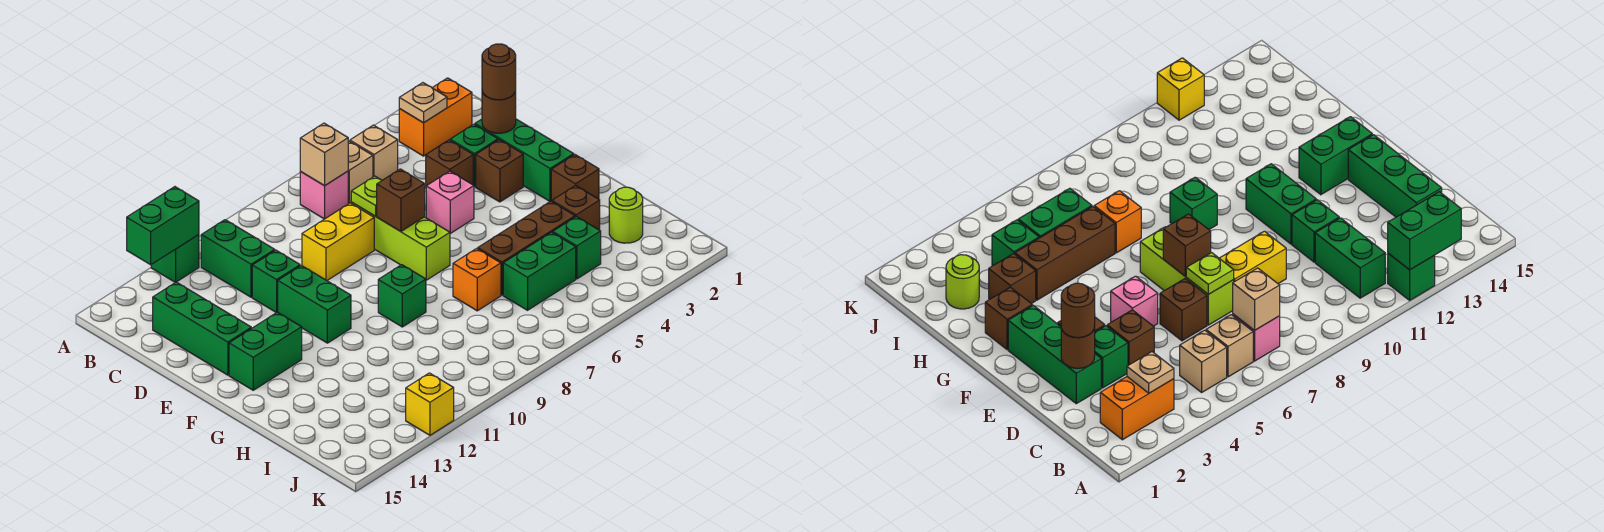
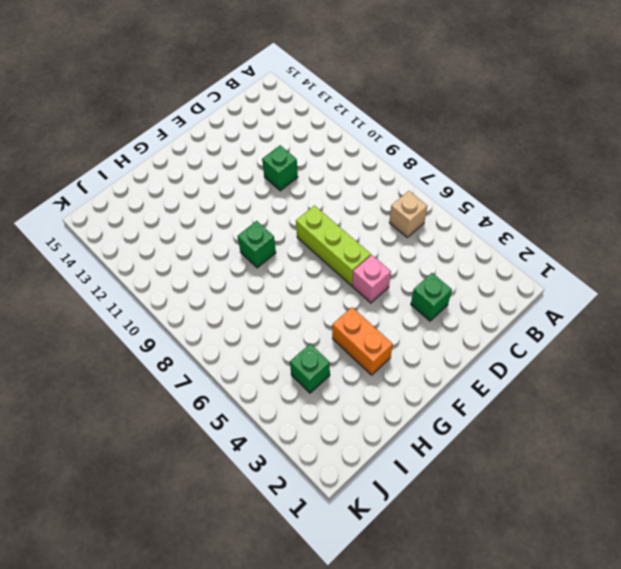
lime brick E6:E8 level 1 -> lime brick D7:F7 level 1
orange brick G3:G4 level 1 -> orange brick B2:B3 level 1
none -> green brick A12 level 1
none -> tan brick B5 level 1
none -> pink brick B7 level 1
none -> green brick B11:C11 level 1

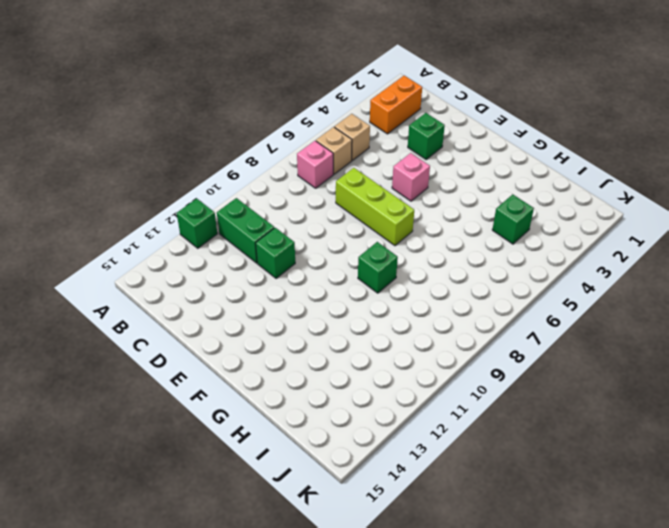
none -> green brick C14:E14 level 1
none -> green brick D2:F2 level 1
none -> brown brick D4 level 1
none -> brown brick D6 level 1

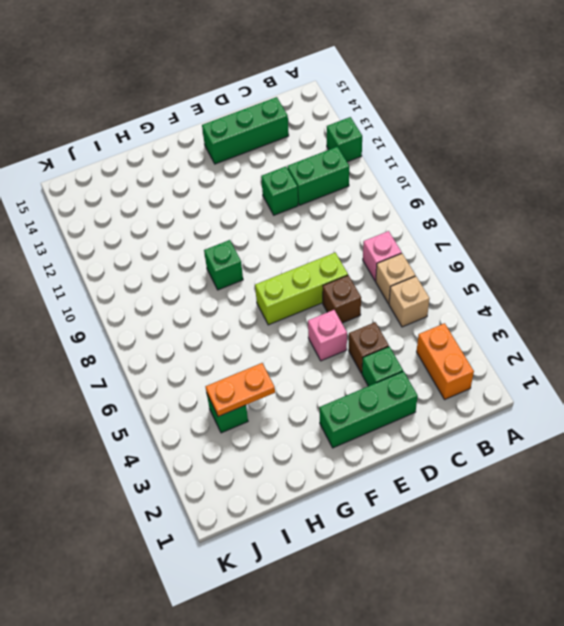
orange plate H4:I4 level 2 -> none
none -> yellow brick D8:D9 level 1
none -> brown brick E3 level 1
none -> green brick E11:F11 level 1
none -> green brick F13:F14 level 1

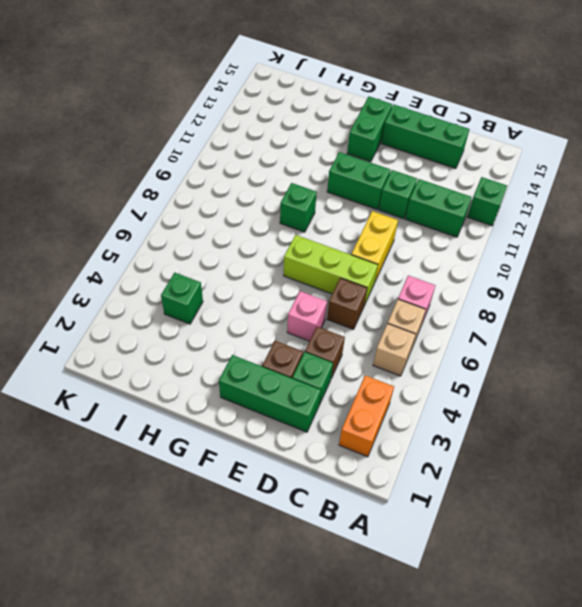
none -> brown brick G2 level 1
none -> brown brick H3 level 1
none -> brown brick H4:H6 level 1
none -> orange brick H7 level 1

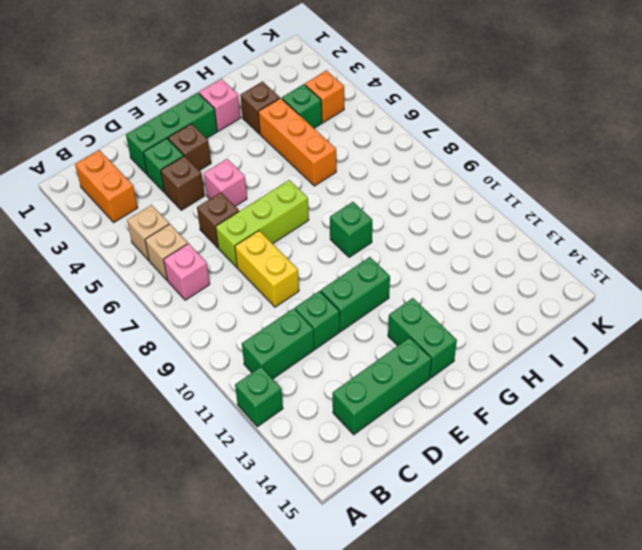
pink brick G2 level 1 -> brown brick G2 level 1
orange brick H4:H6 level 1 -> brown brick H4:H6 level 1
orange brick J4 level 1 -> orange brick H7 level 1
none -> lime round brick I2 level 1
none -> green brick I5:I6 level 1
none -> yellow brick K12 level 1
none -> green brick A12:A13 level 2

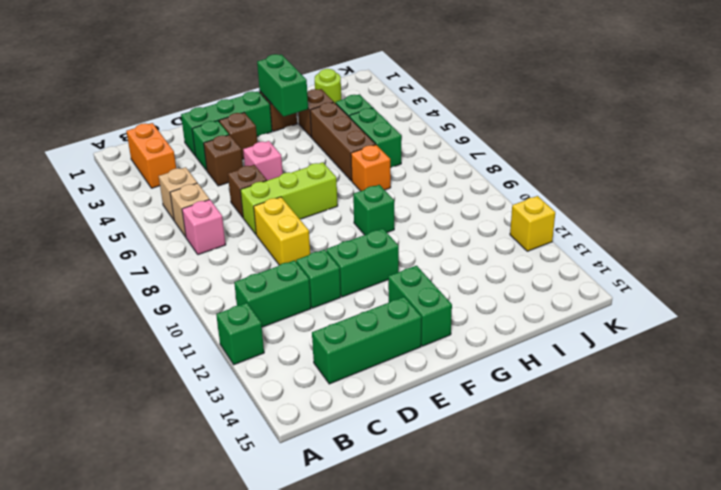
green brick G2:G3 level 2 -> green brick A12:A13 level 2
none -> tan plate B3 level 2
none -> tan brick B7 level 2
none -> brown round brick D2 level 2
none -> lime plate D7 level 2

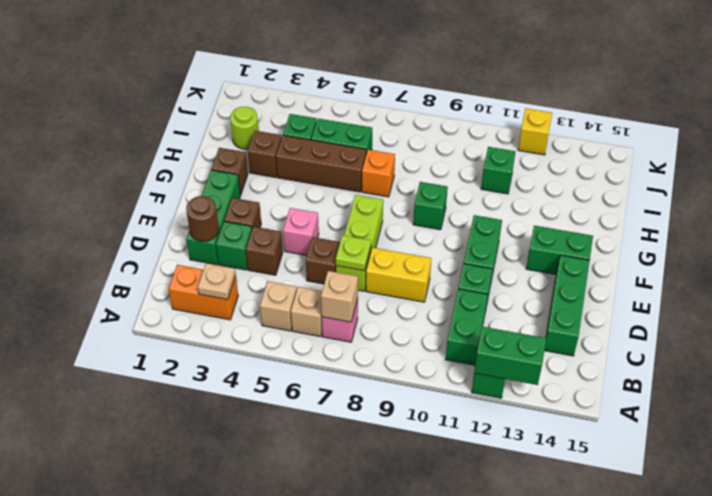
green brick I11 level 1 -> none
none -> brown brick E7 level 2
none -> brown round brick D2 level 3

